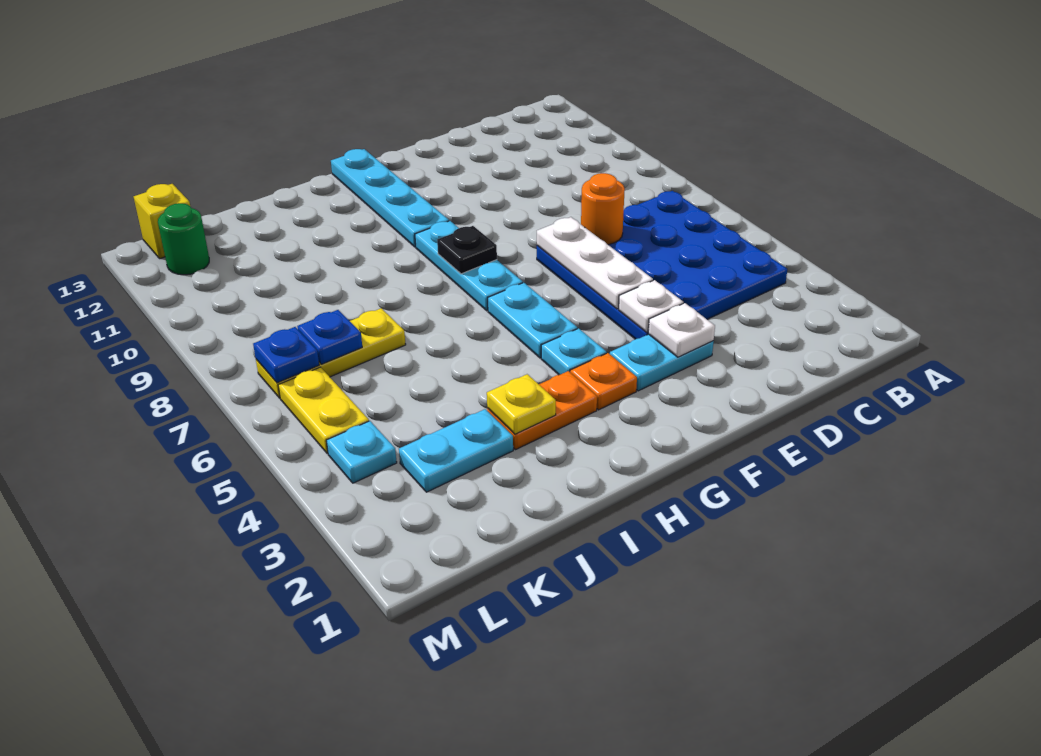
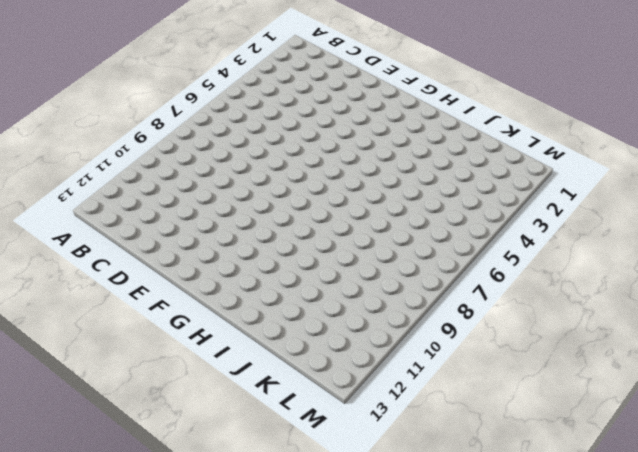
none -> blue plate B4:E7 level 1
none -> cyan plate E3:F3 level 1
none -> orange plate G3 level 1

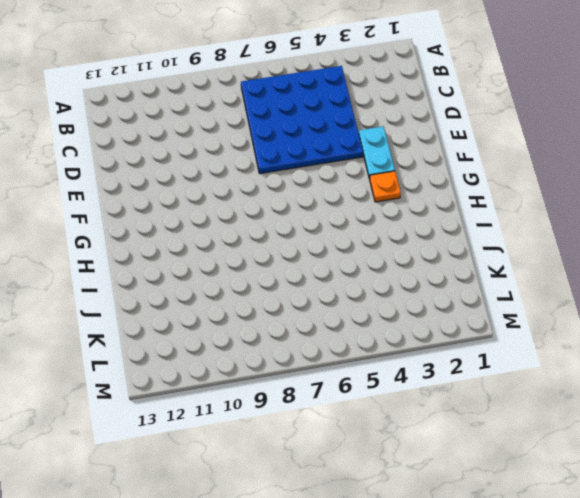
none -> cyan plate G4 level 1
none -> cyan plate G5:G6 level 1
none -> cyan plate G7:G9 level 1

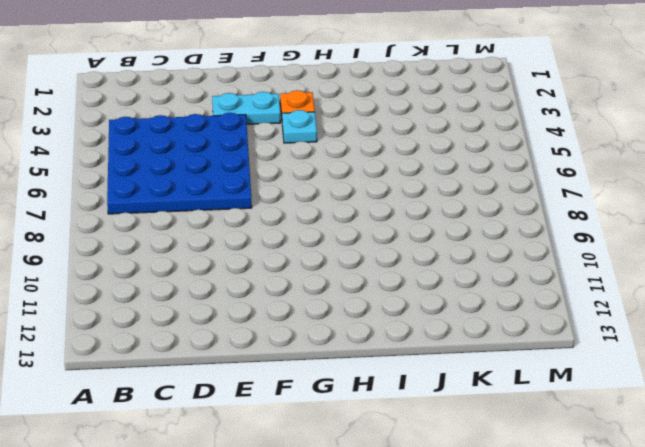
none -> cyan plate G5:G6 level 1
none -> cyan plate G7:G9 level 1
none -> cyan plate G10:G13 level 1

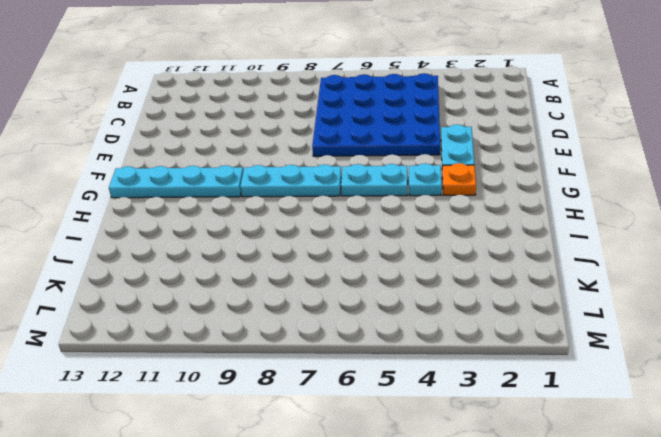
none -> orange plate H3:I3 level 1
none -> cyan plate J3:K3 level 1
none -> yellow plate J7:L7 level 1

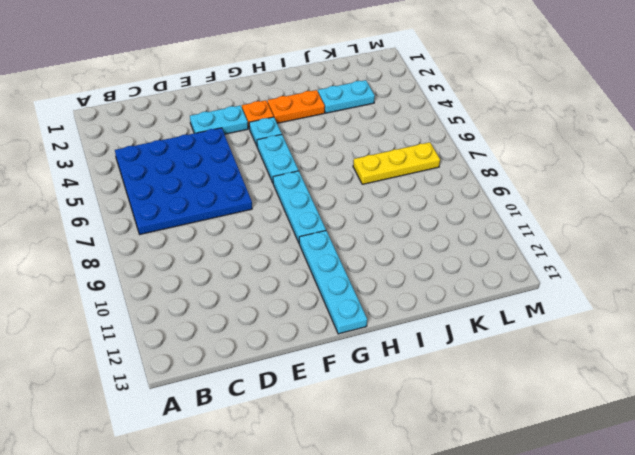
none -> cyan plate L4 level 1
none -> yellow plate L5:L6 level 1
none -> green round brick L12 level 1

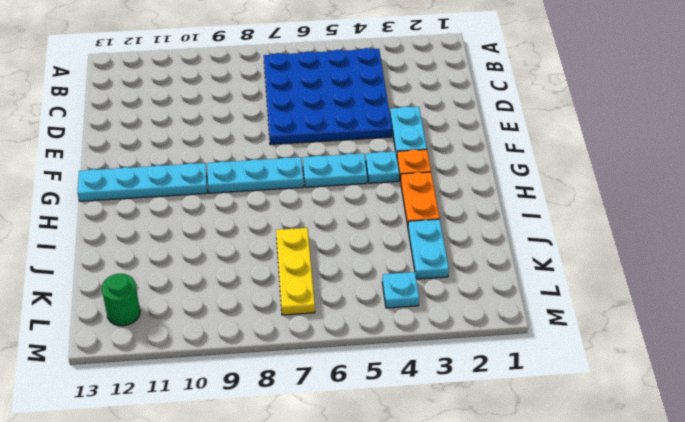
none -> yellow plate L5:L6 level 1
none -> yellow brick L13 level 1
none -> orange round brick D7 level 2

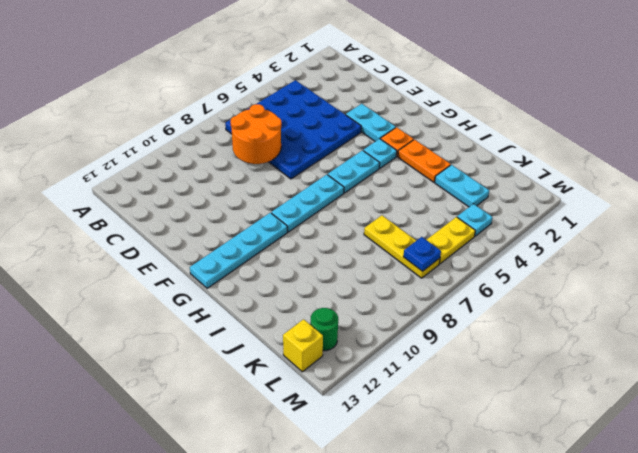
orange round brick C7:D8 level 2 -> orange round brick D7 level 2
none -> white plate E3 level 2
none -> white plate E4 level 2
none -> white plate E5:E7 level 2

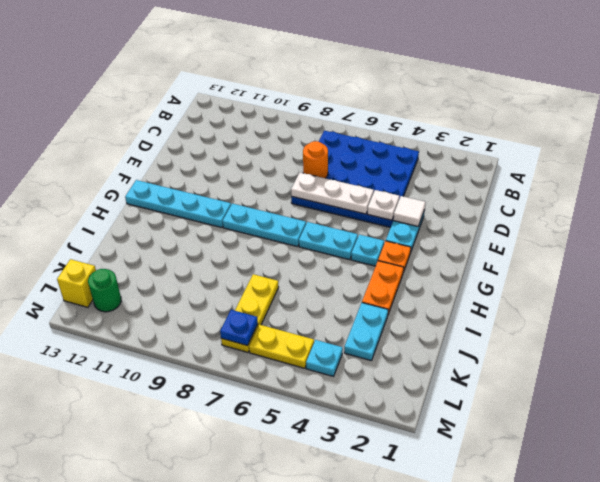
white tile E3 level 2 -> white plate E3 level 2
none -> black plate G8 level 2
none -> yellow plate I3 level 2
none -> blue plate K7 level 2

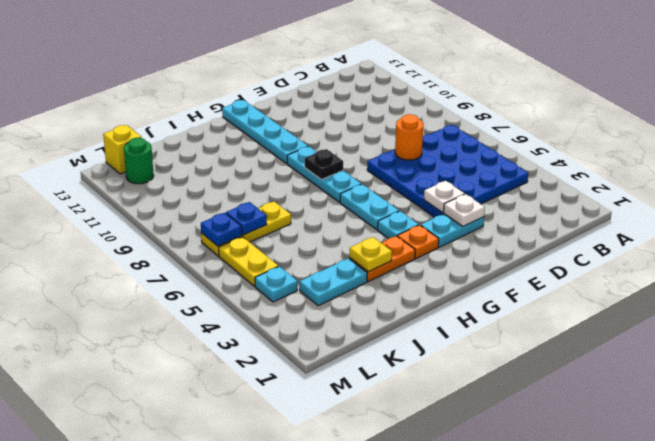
none -> white plate E5:E7 level 2

